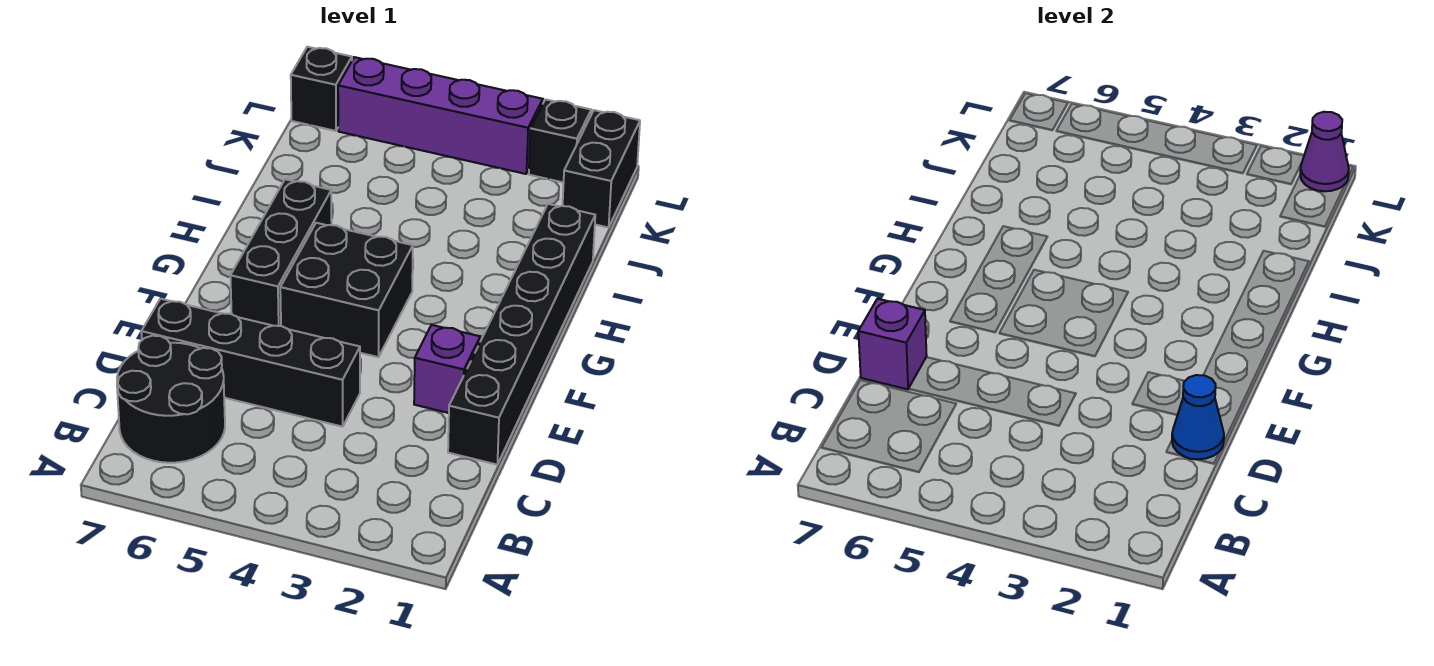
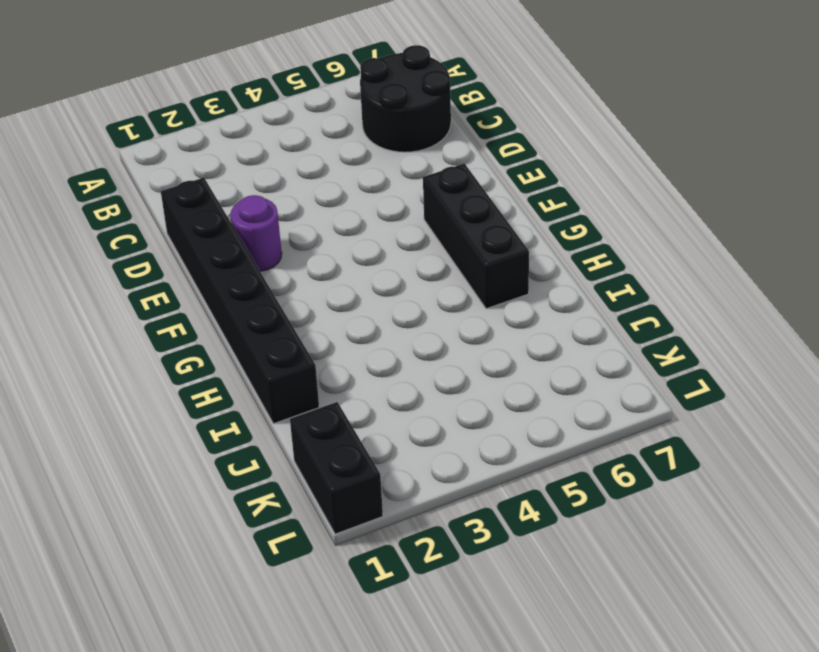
purple round brick E2 level 1 -> purple brick E2 level 1
none -> black brick D4:D7 level 1
none -> black brick F4:G5 level 1
none -> black brick L2 level 1

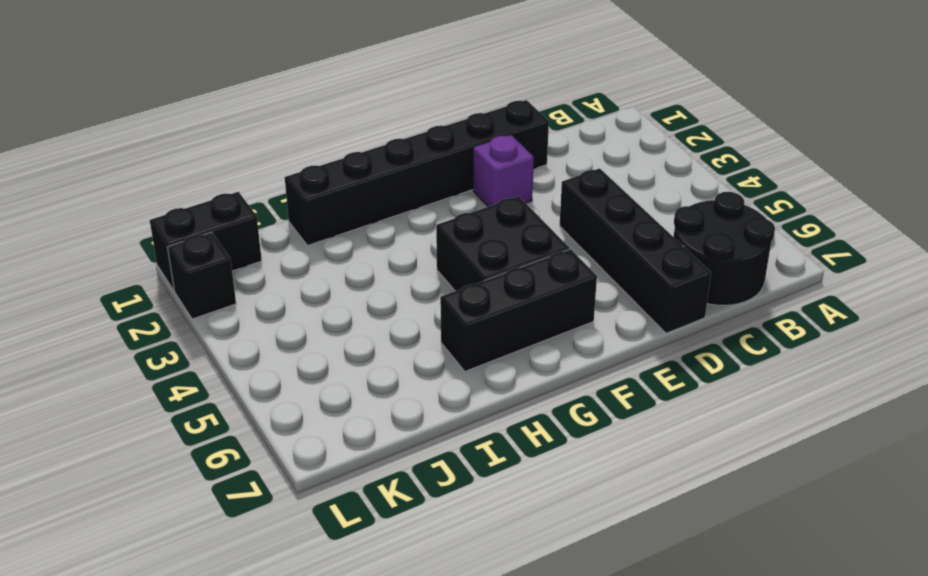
none -> purple brick L3:L6 level 1
none -> black brick L7 level 1
none -> blue cone D1 level 2

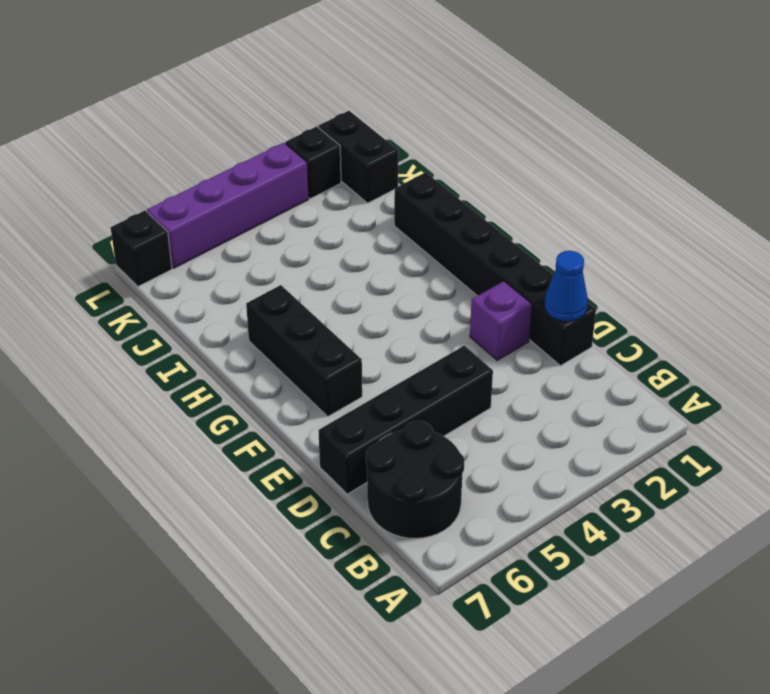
none -> black brick F4:G5 level 1
none -> purple brick D7 level 2
none -> purple cone L1 level 2

